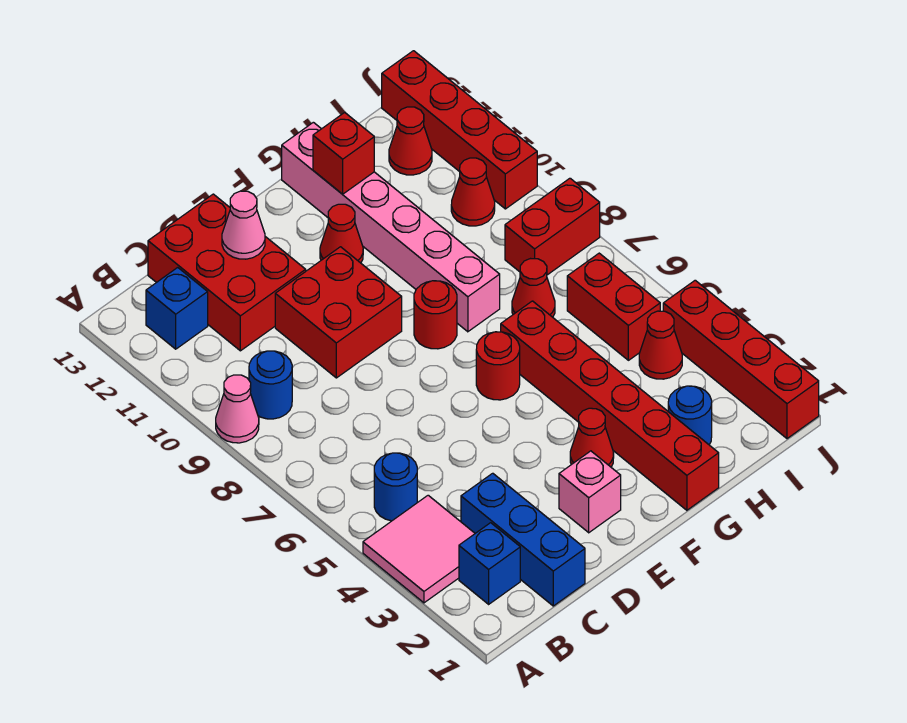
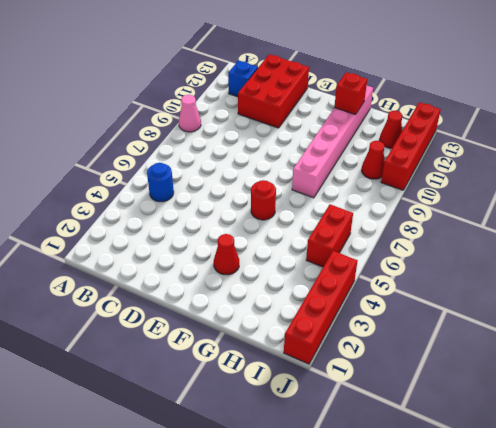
none -> pink tile A3:B4 level 1
none -> blue brick B2 level 1
none -> blue round brick B9 level 1

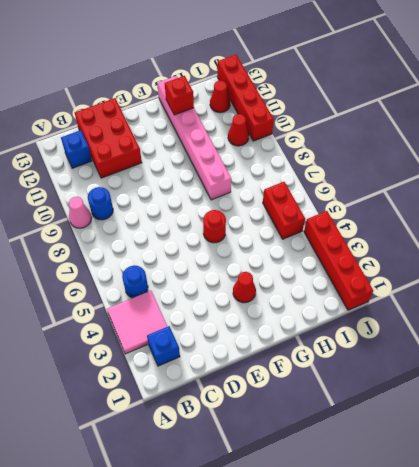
none -> blue brick C1:C3 level 1
none -> red brick D9:E10 level 1
none -> pink brick E2 level 1

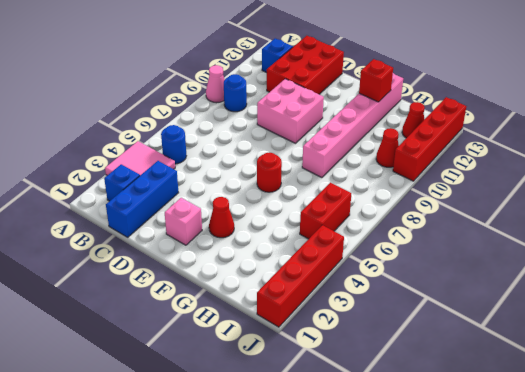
pink brick D9:E10 level 1 -> red brick D9:E10 level 1
none -> red round brick F8 level 1
none -> red cone F11 level 1
none -> red brick G1:G6 level 1

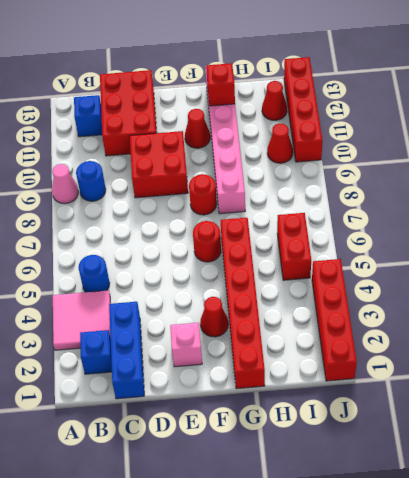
none -> blue round brick H2 level 1
none -> red cone H7 level 1
none -> red cone I4 level 1

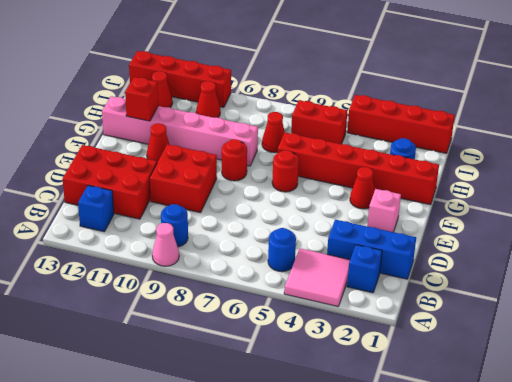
none -> red cone I4 level 1
none -> red brick I8:J8 level 1
none -> pink cone D12 level 2

